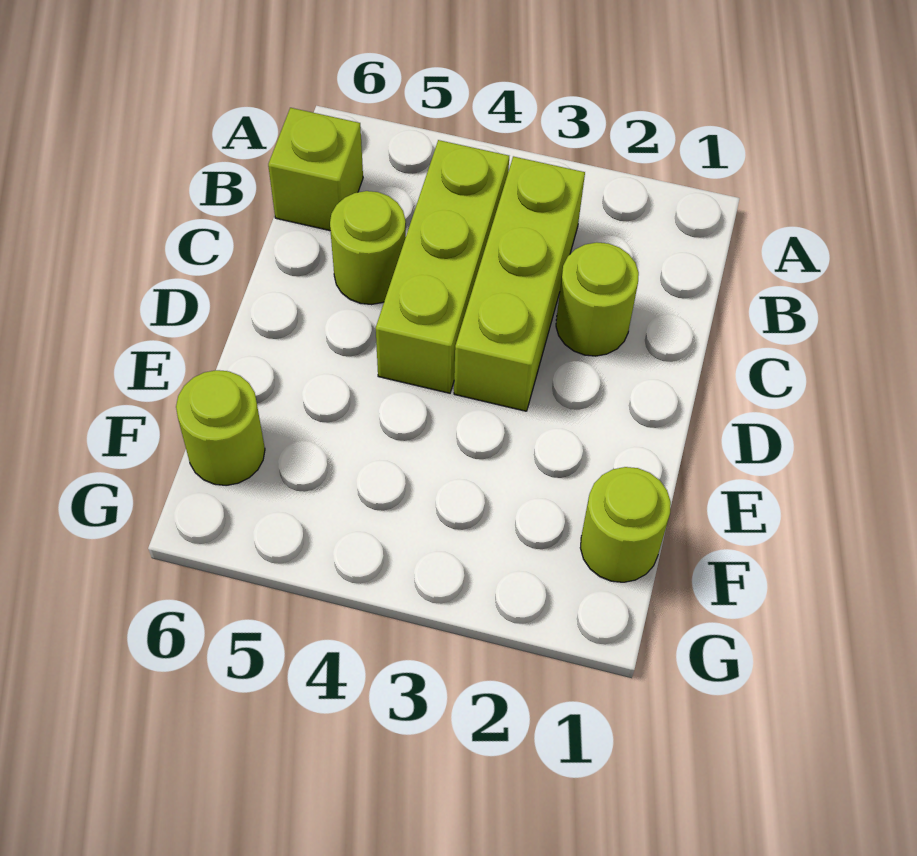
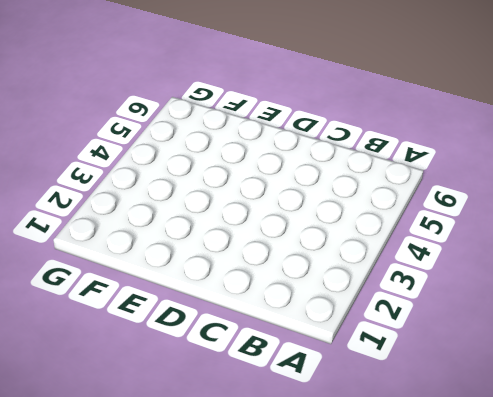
none -> lime brick B3:D3 level 1
none -> lime brick B4:D4 level 1

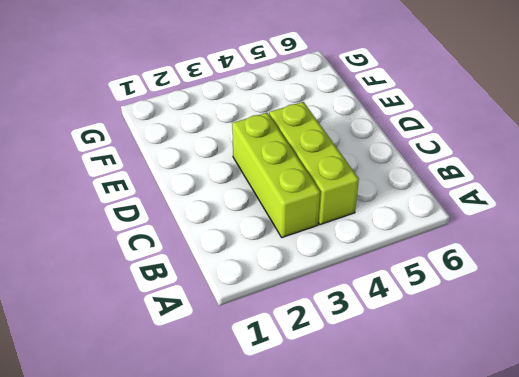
none -> lime brick B6 level 1
none -> lime round brick C2 level 1

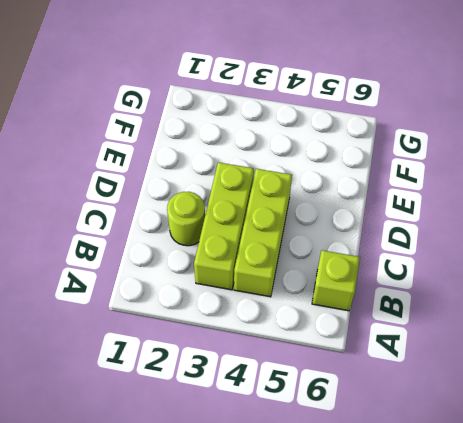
none -> lime round brick C5 level 1
none -> lime round brick F1 level 1

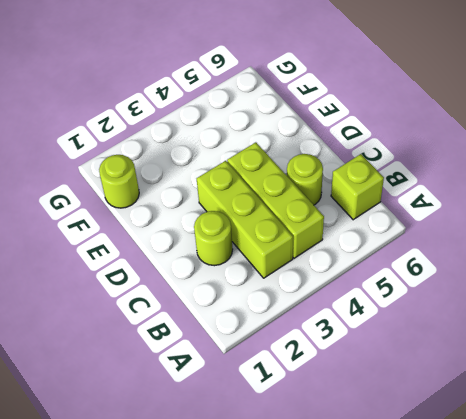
none -> lime round brick F6 level 1

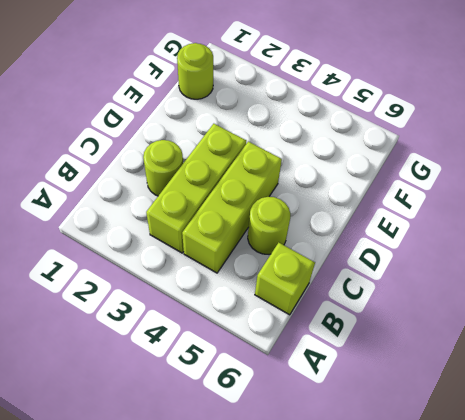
none -> lime round brick F6 level 1

